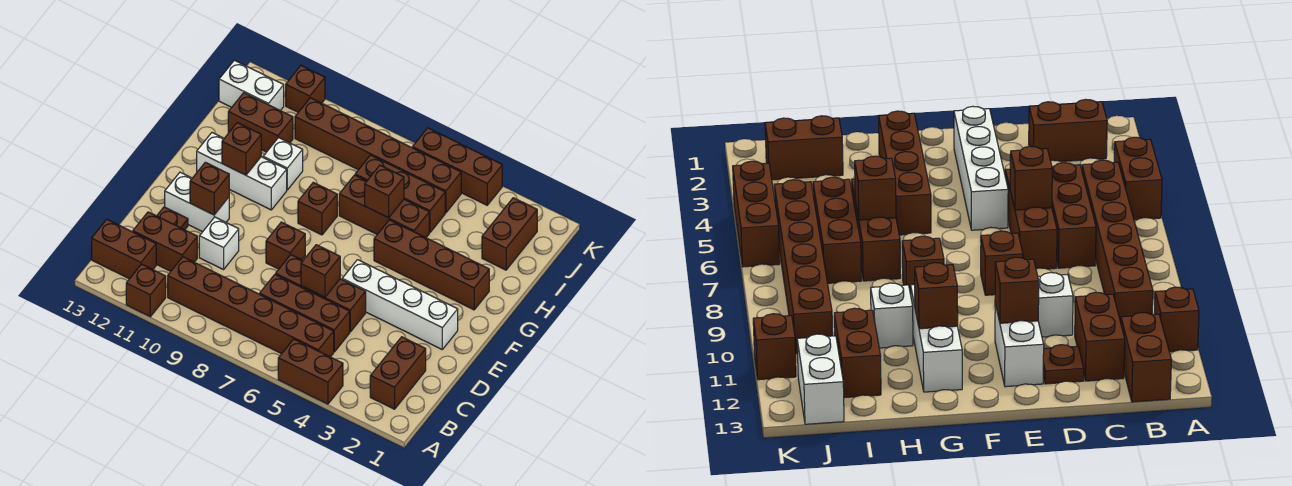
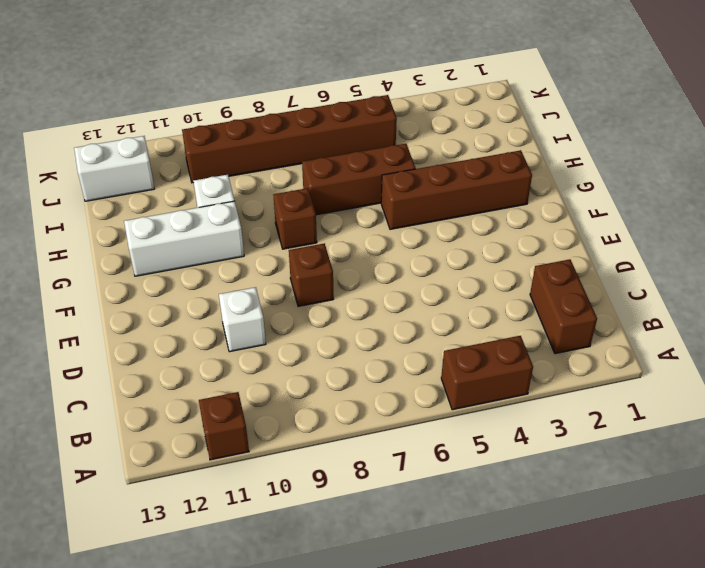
none -> brown brick B5:B10 level 1
none -> brown brick B12:B13 level 1
none -> brown brick C5:C7 level 1

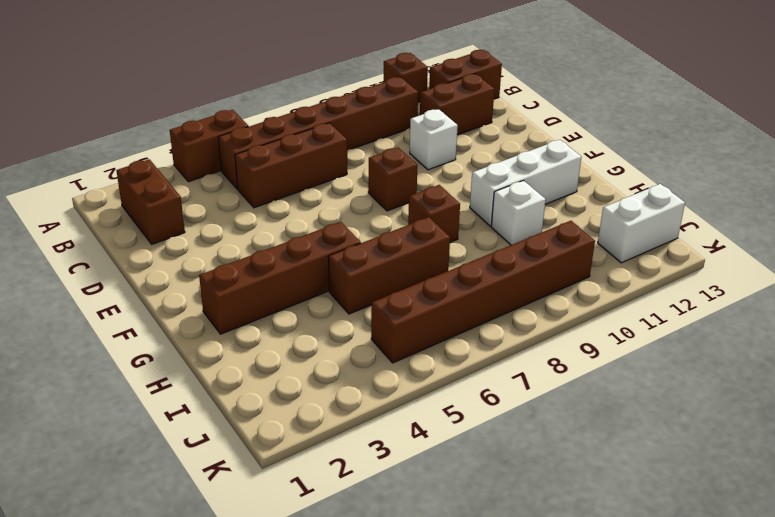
none -> brown brick D5:D7 level 1
none -> brown plate D12 level 1
none -> white brick E2:E5 level 1

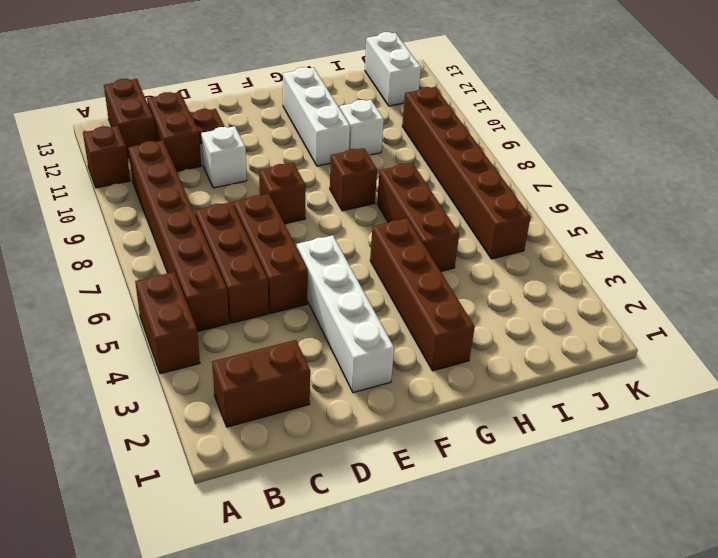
none -> white brick E11:E12 level 1
none -> brown brick I2:J2 level 1
none -> brown brick I5:I7 level 1

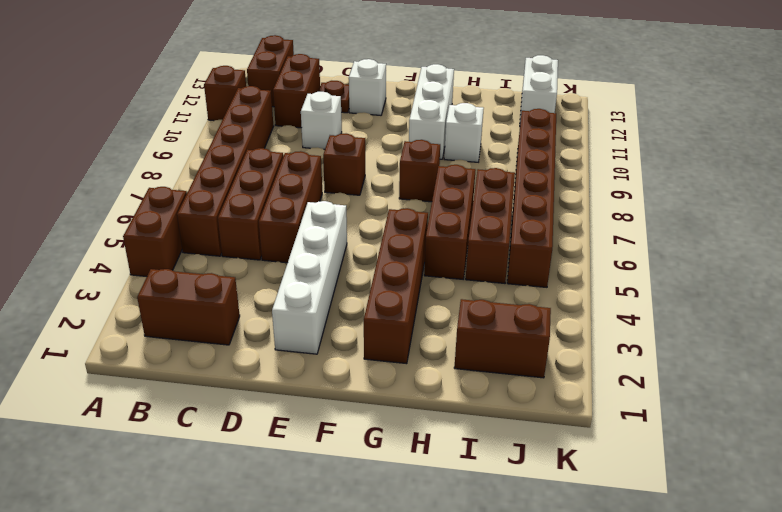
white brick E12 level 1 -> white brick E11:E12 level 1
none -> brown brick I11:I12 level 1
none -> brown brick K4:K6 level 1
none -> brown brick K11 level 1

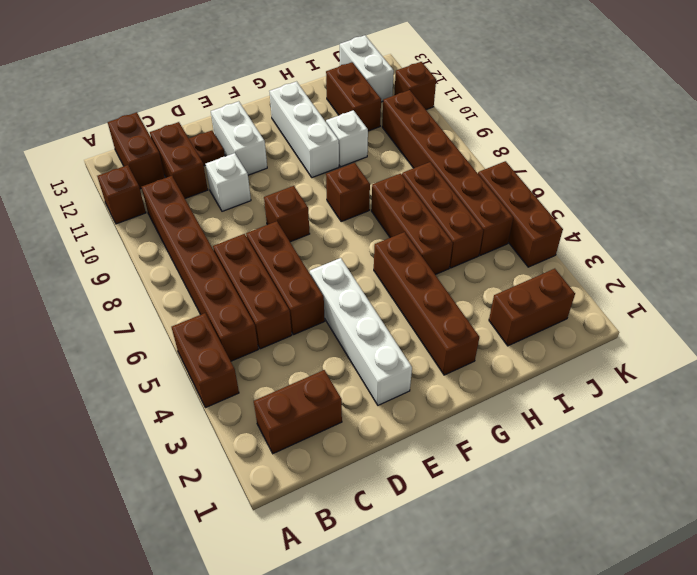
none -> brown brick D6 level 2
none -> brown brick E11 level 2
none -> brown brick G11 level 2

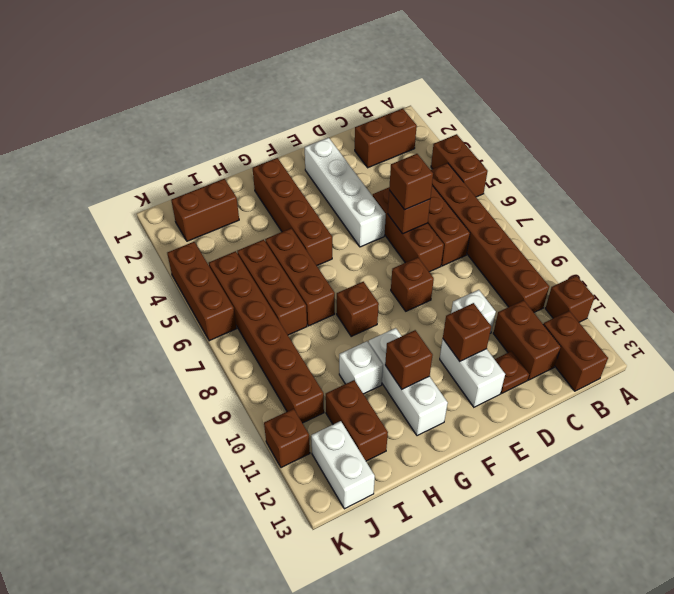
brown brick D6 level 3 -> brown brick H6 level 2

